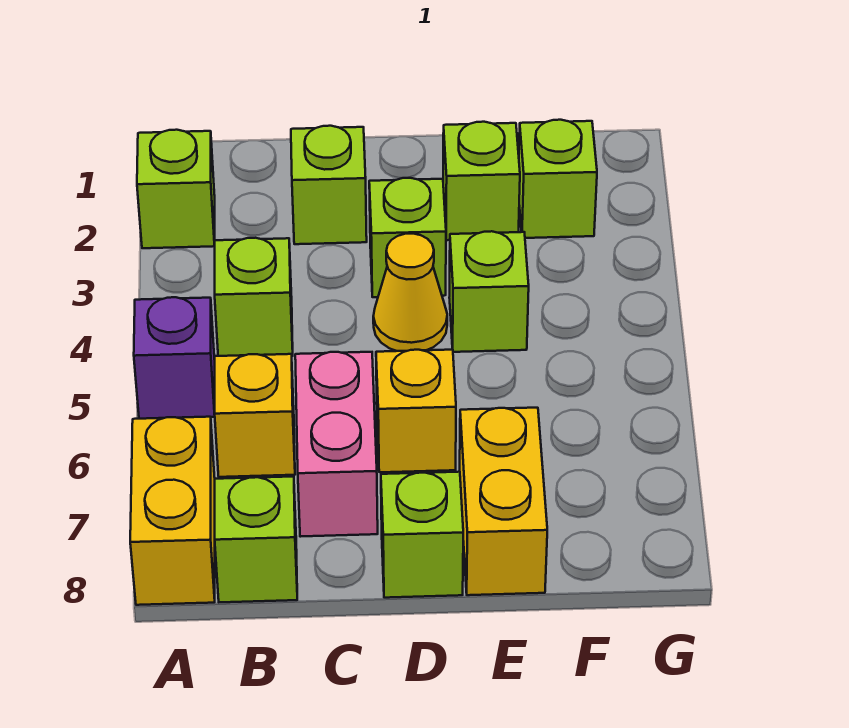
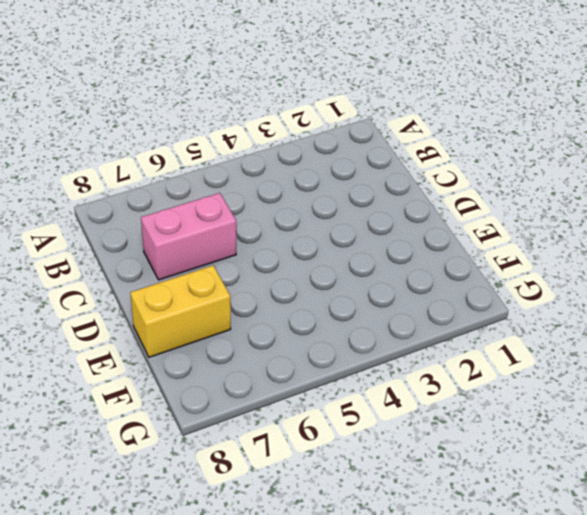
none -> lime brick A2 level 1
none -> purple brick A5 level 1
none -> yellow brick A7:A8 level 1

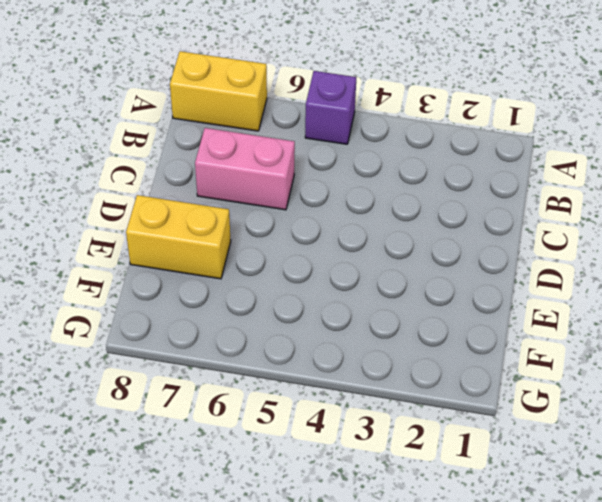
none -> lime brick A2 level 1
none -> lime brick B4 level 1
none -> yellow brick B6 level 1

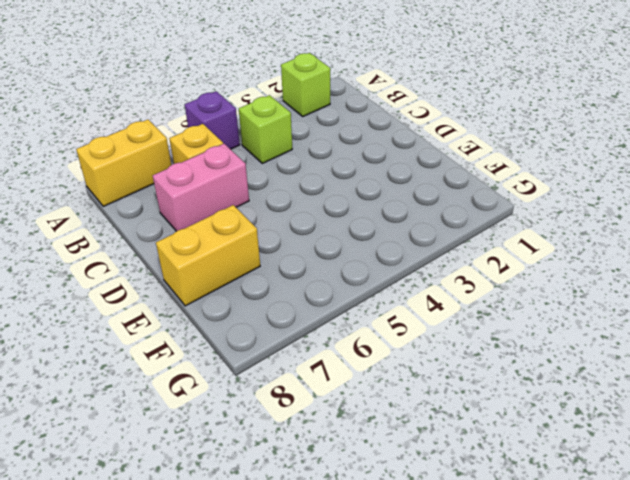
none -> lime brick B8 level 1
none -> lime brick C2 level 1
none -> lime brick D3 level 1

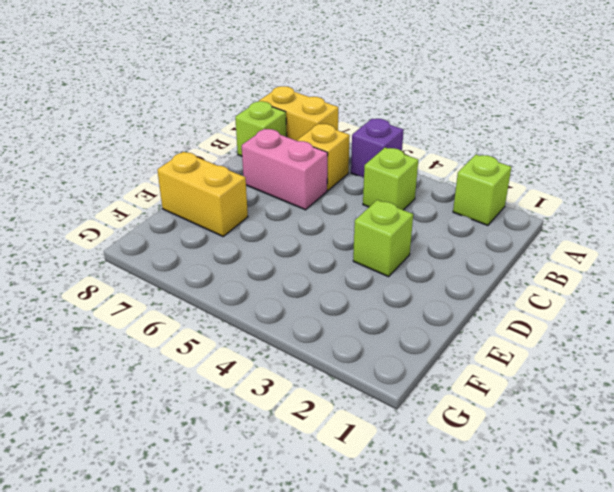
none -> lime brick C2 level 1
none -> yellow cone D4 level 1
none -> yellow brick D6 level 1

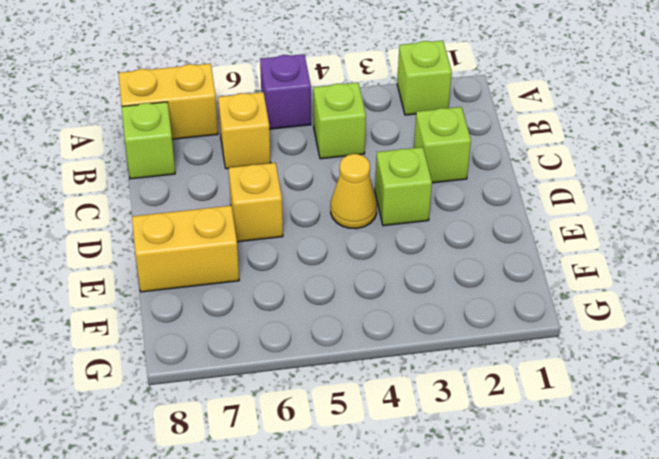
none -> pink brick C6:C7 level 1
none -> lime brick D8 level 1
none -> lime brick E2 level 1

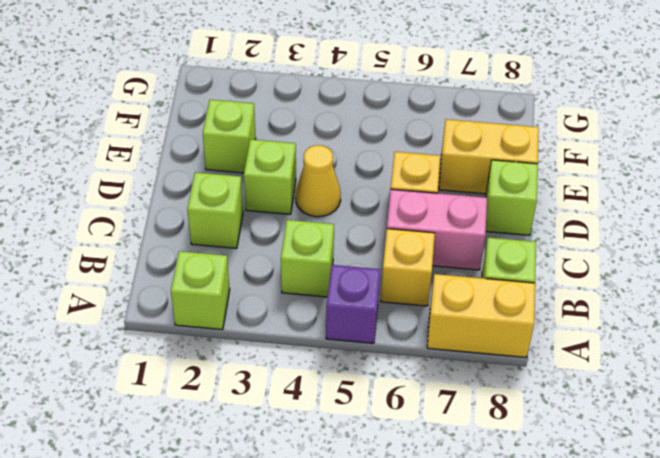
none -> lime brick E4 level 1
none -> lime brick F2 level 1

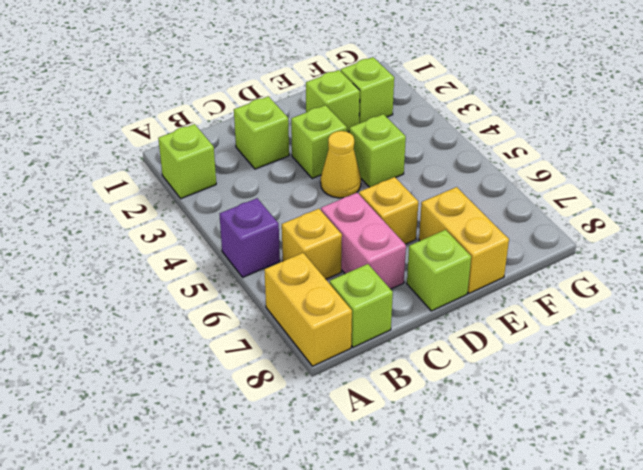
none -> lime brick B4 level 1

